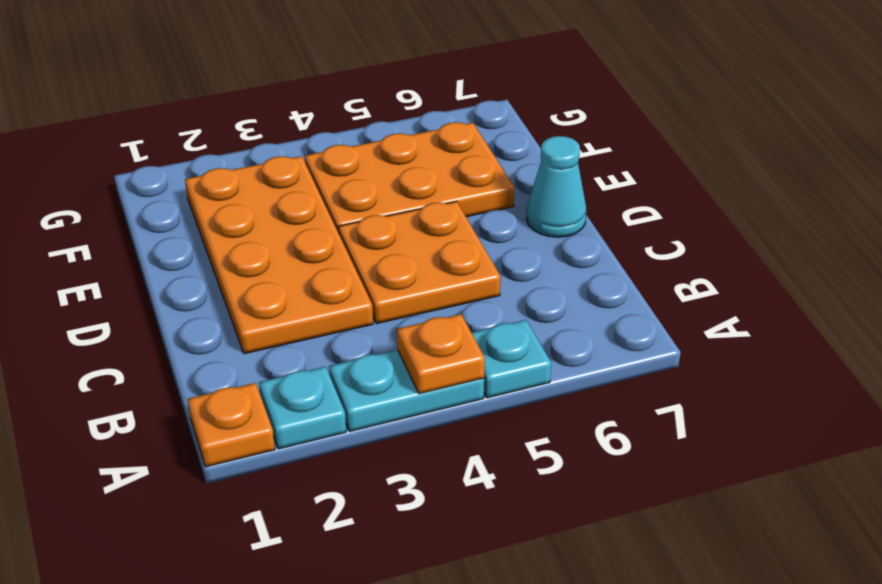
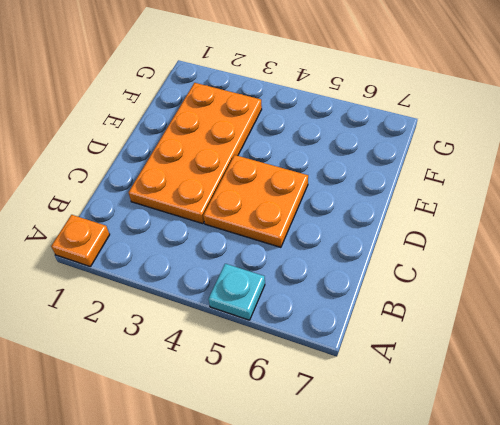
none -> cyan plate A2 level 1
none -> cyan plate A3:A4 level 1

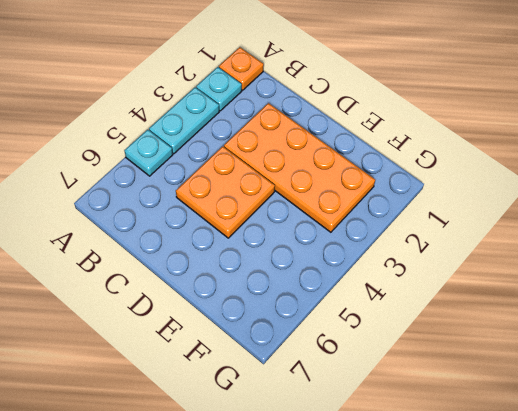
none -> cyan cone D7 level 1
none -> orange plate E4:F6 level 1

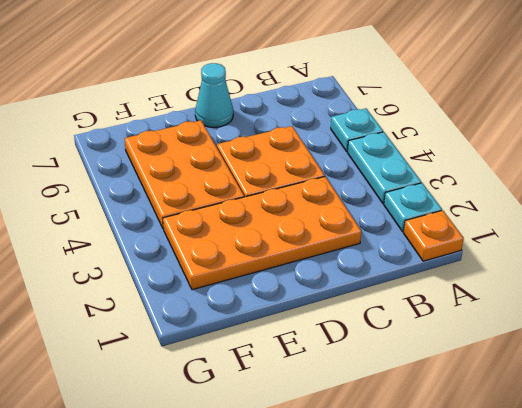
none -> orange plate A4 level 2

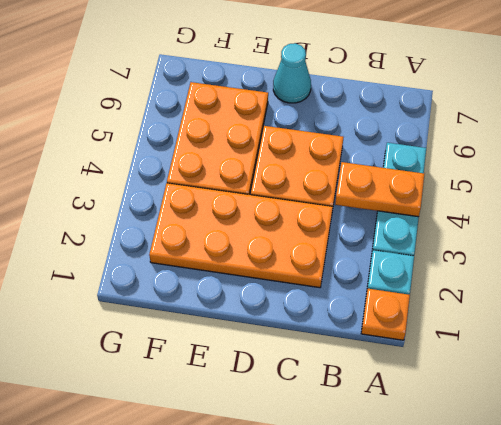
orange plate A4:B4 level 2 -> orange plate A4 level 2

